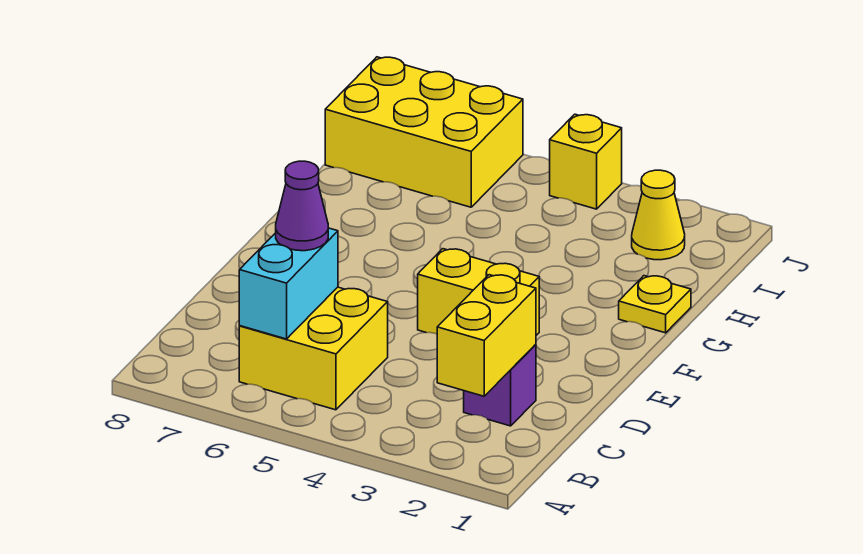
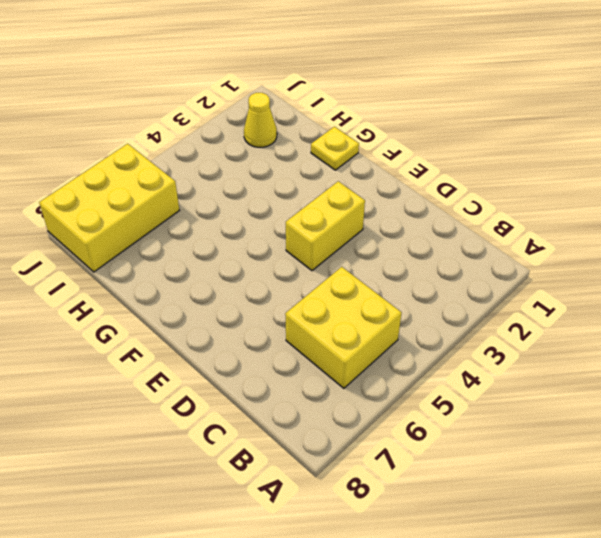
none -> purple brick C2 level 1
none -> yellow brick J4 level 1

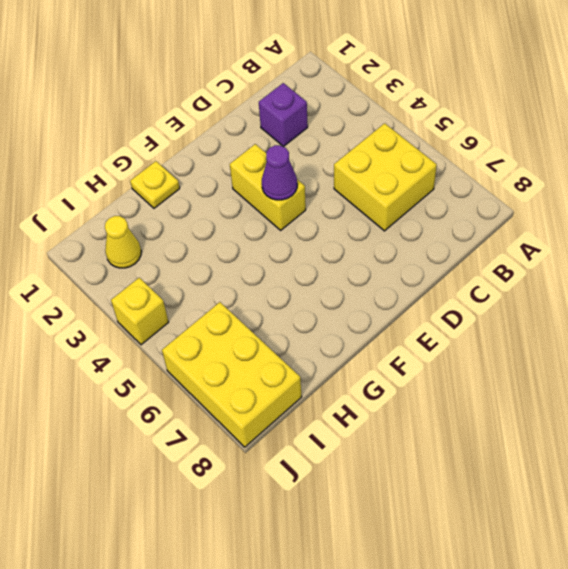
purple cone E4 level 2 -> purple cone C6 level 3
none -> yellow brick B2:C2 level 2
none -> cyan brick B6:C6 level 2

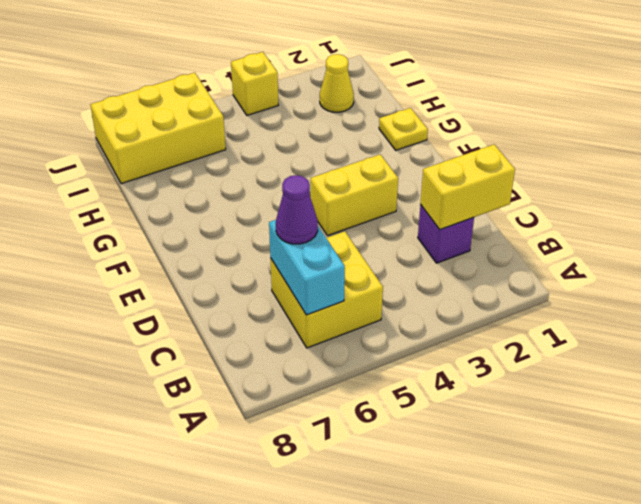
yellow brick C1:C2 level 2 -> yellow brick B2:C2 level 2

